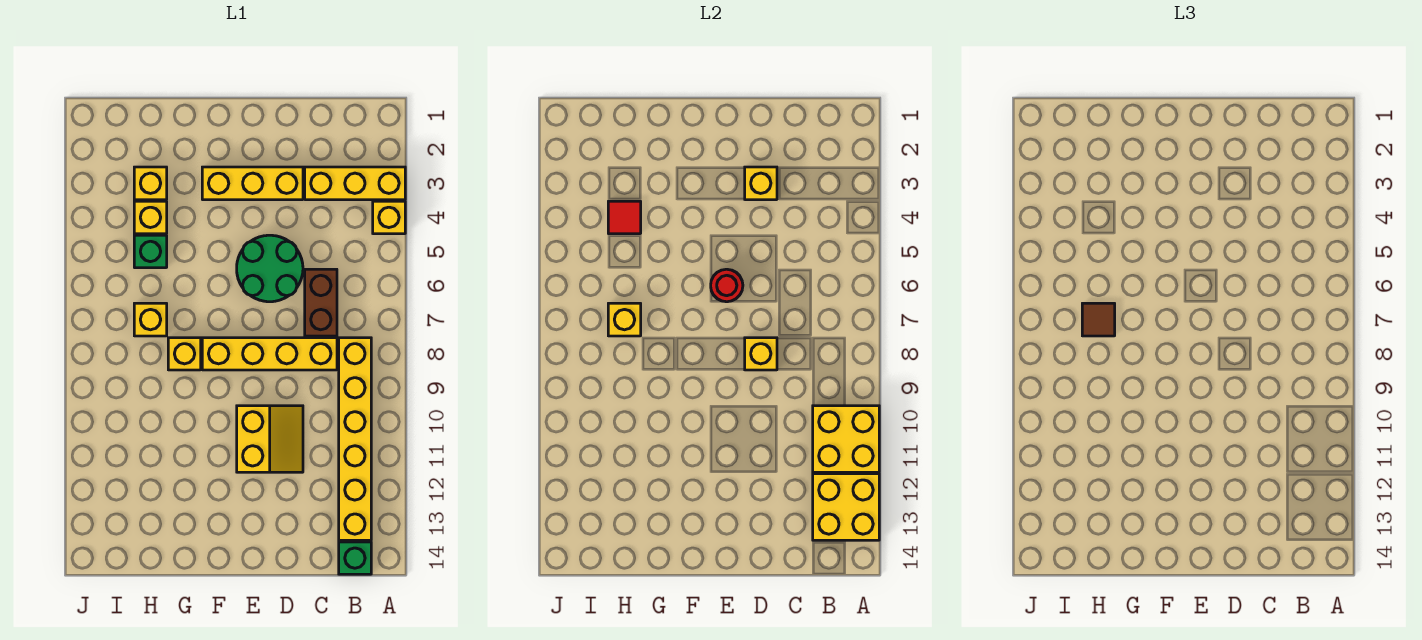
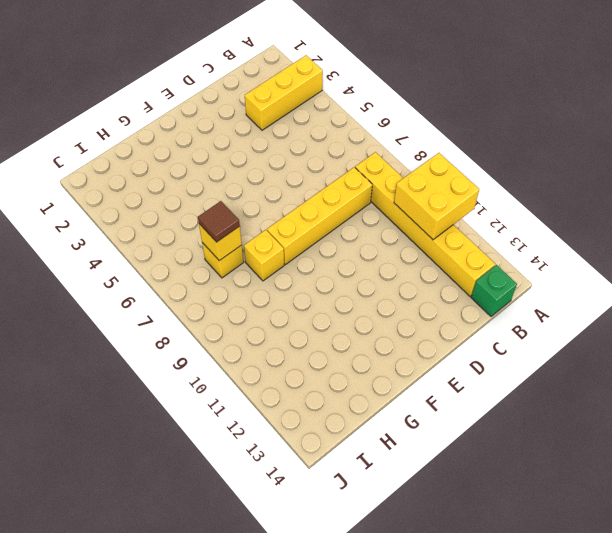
none -> yellow brick A4 level 1
none -> brown brick C6:C7 level 1
none -> yellow brick D3:F3 level 1

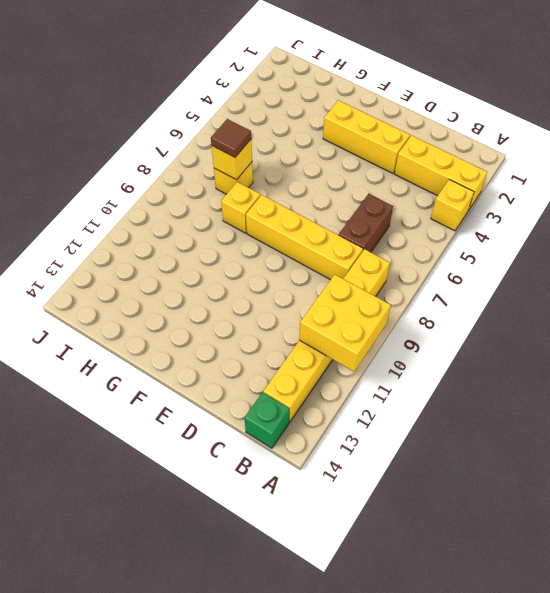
none -> green round brick D5:E6 level 1
none -> yellow slope D10:E11 level 1 top E
none -> yellow brick H3 level 1

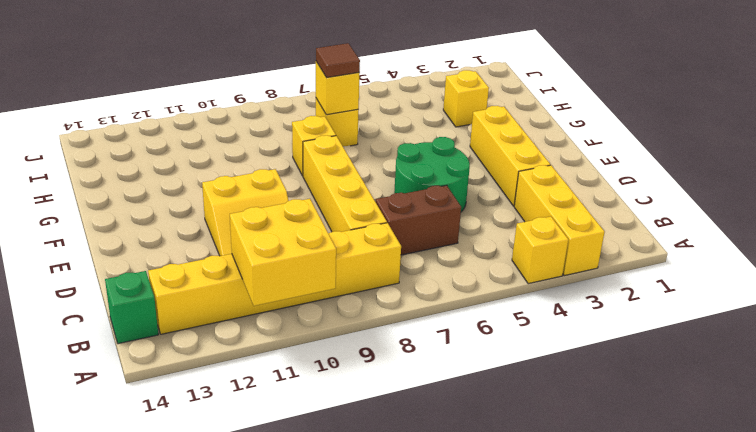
none -> yellow brick H4 level 1
none -> green brick H5 level 1
none -> yellow brick A12:B13 level 2

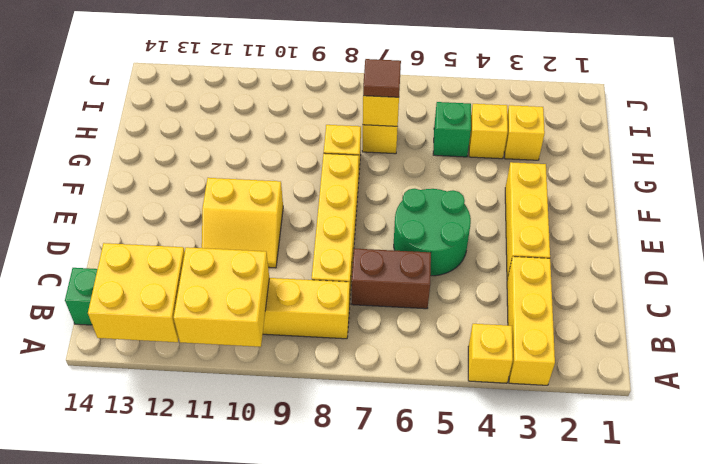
none -> yellow brick D3 level 2
none -> yellow brick D8 level 2
none -> red round brick E6 level 2

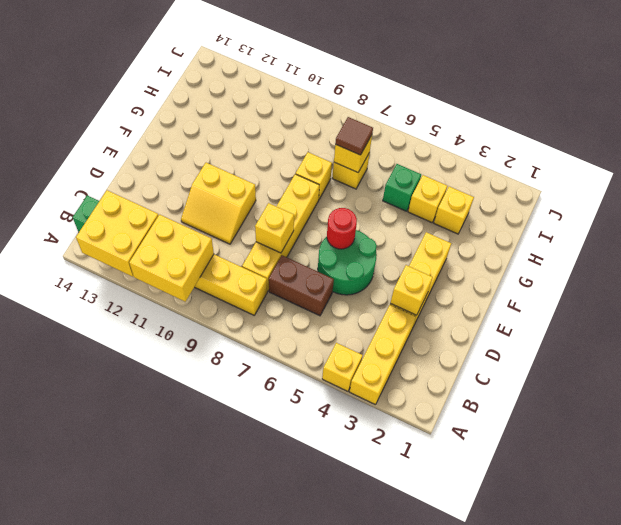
none -> red tile H4 level 2

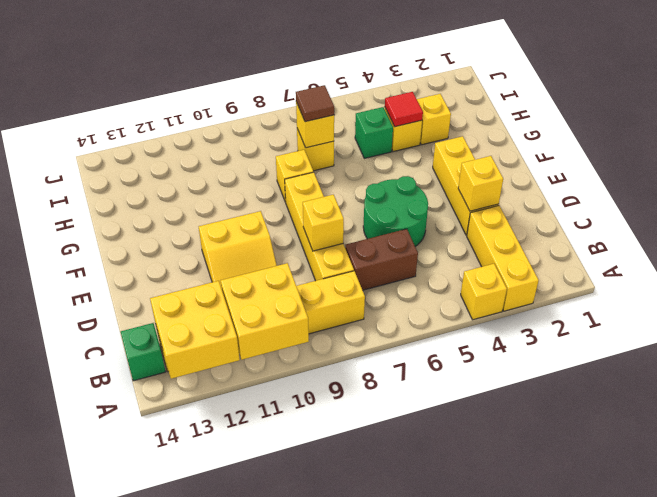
none -> red round brick E6 level 2

